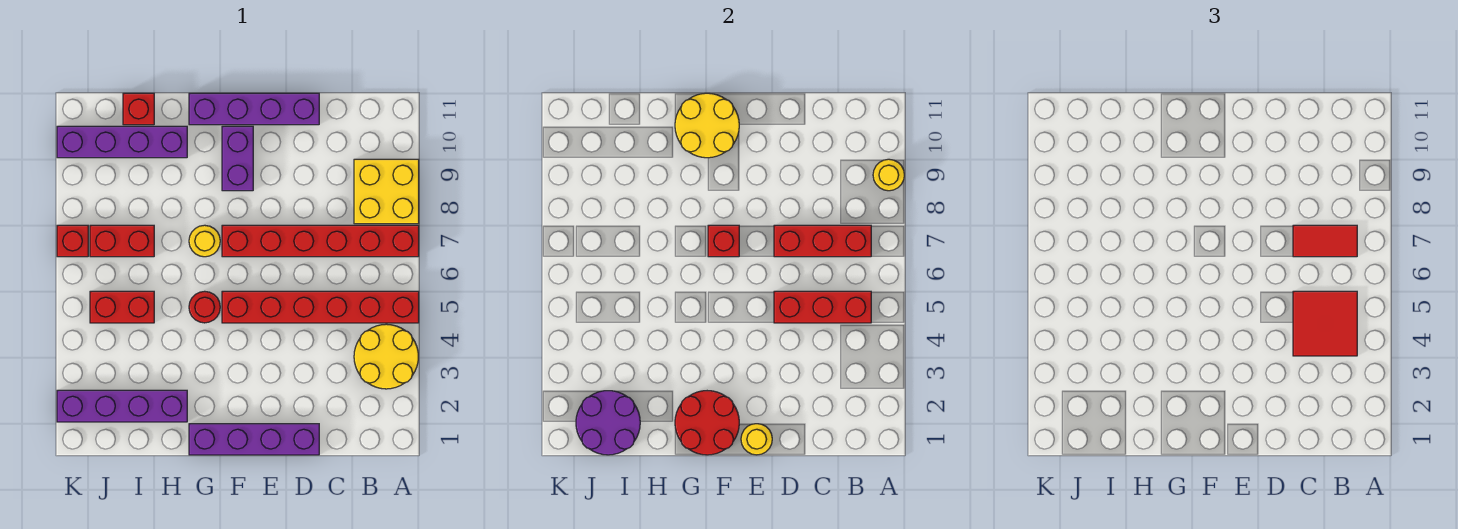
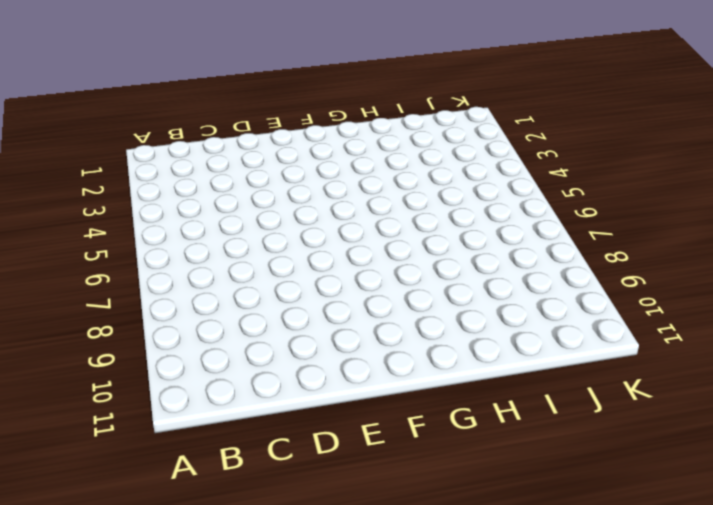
none -> yellow round brick A3:B4 level 1
none -> red brick A5:F5 level 1
none -> red brick A7:F7 level 1

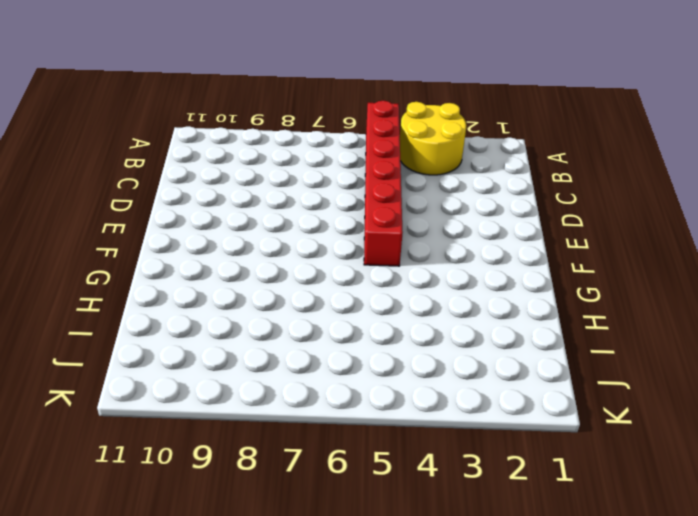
none -> red brick A7:F7 level 1
none -> yellow brick A8:B9 level 1
none -> purple brick D1:G1 level 1

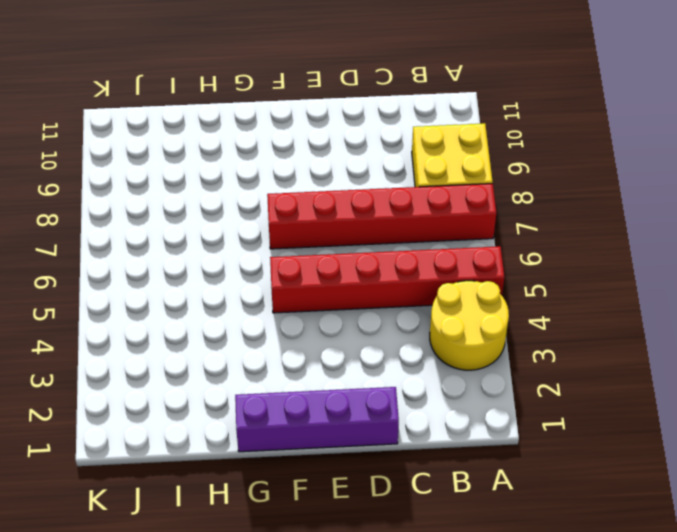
none -> purple brick D11:G11 level 1
none -> purple brick F9:F10 level 1
none -> red round brick G5 level 1

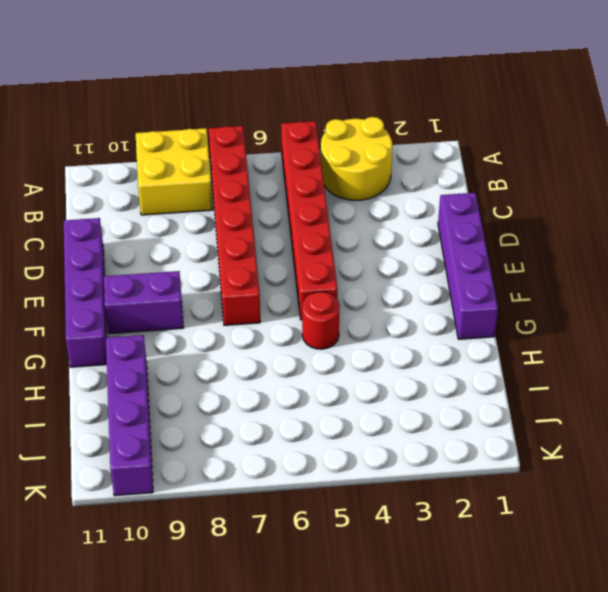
none -> yellow round brick G7 level 1
none -> purple brick H2:K2 level 1
none -> red brick I5:J5 level 1

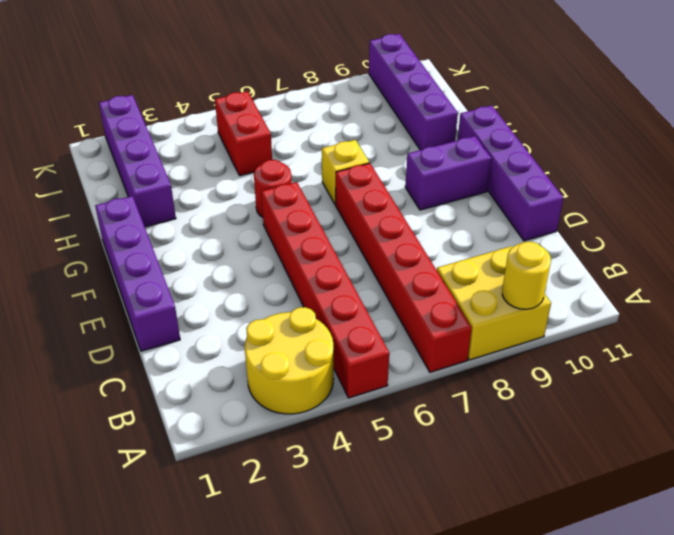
yellow brick G7 level 1 -> yellow round brick G7 level 1
none -> red brick I7:J7 level 1
none -> red brick I11 level 1
none -> red brick K7 level 1

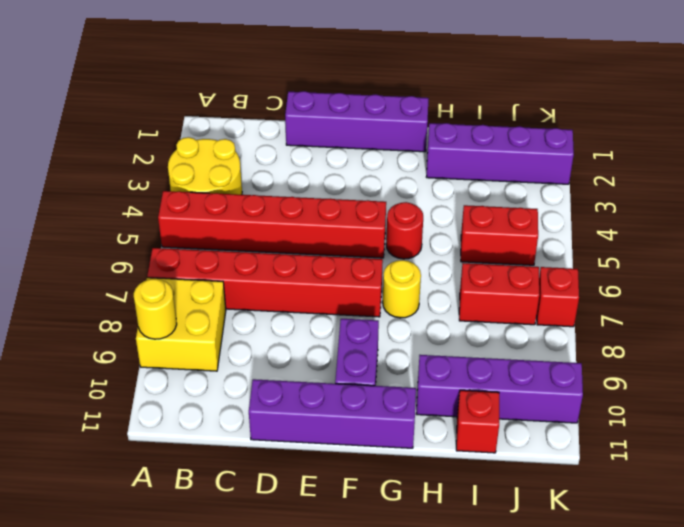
none -> red brick B5:D5 level 2
none -> red brick B7:D7 level 2
none -> yellow round brick E1 level 2

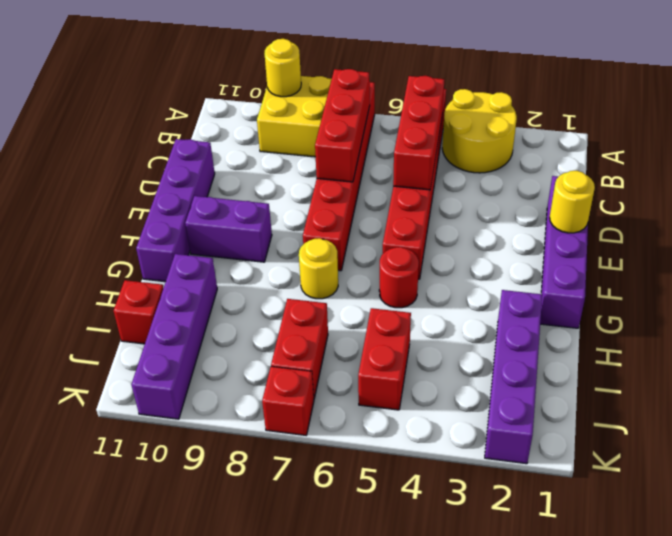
none -> red round brick F1:G2 level 2
none -> red brick F7 level 2
none -> yellow round brick F10:G11 level 2

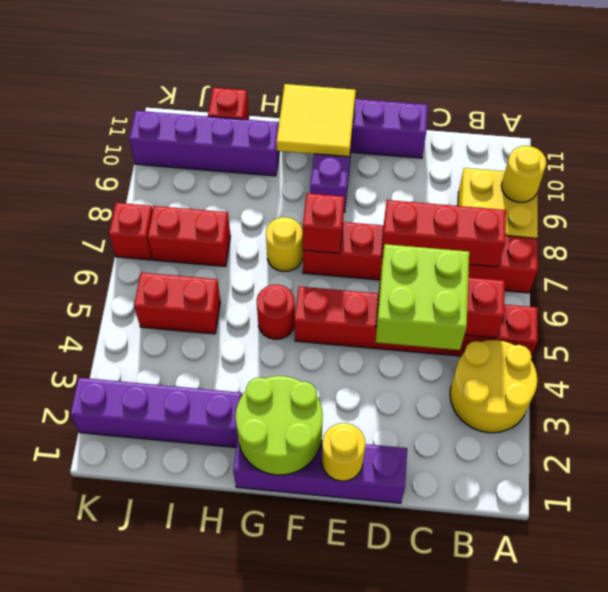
lime brick C4:D5 level 3 -> red tile B4:C5 level 3
lime round brick F1:G2 level 2 -> red round brick F1:G2 level 2
yellow tile F10:G11 level 2 -> yellow round brick F10:G11 level 2
none -> purple round brick I1:J2 level 2
none -> red tile B7:C7 level 3

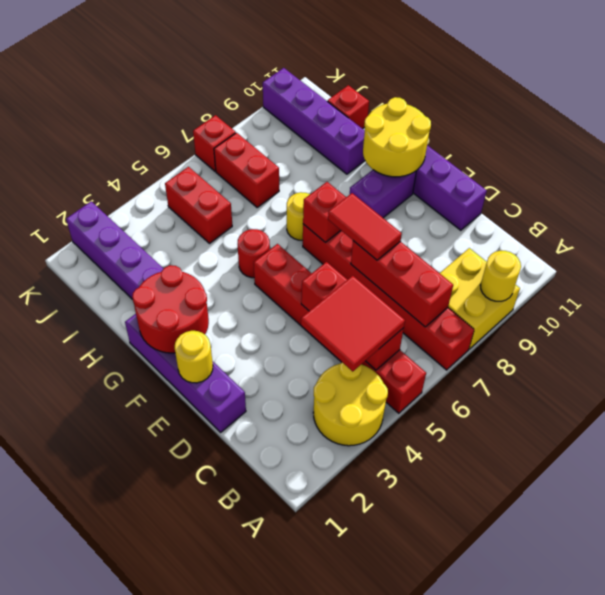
red tile D7:E7 level 3 -> red tile B7:C7 level 3
none -> purple round brick I1:J2 level 2

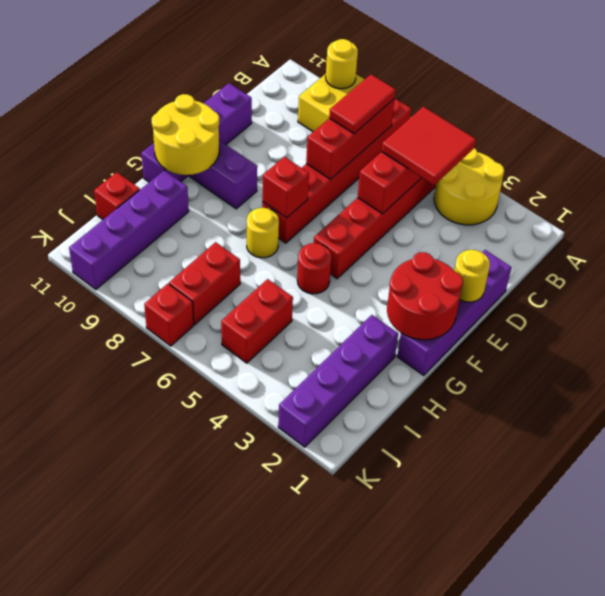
none -> purple round brick I1:J2 level 2

